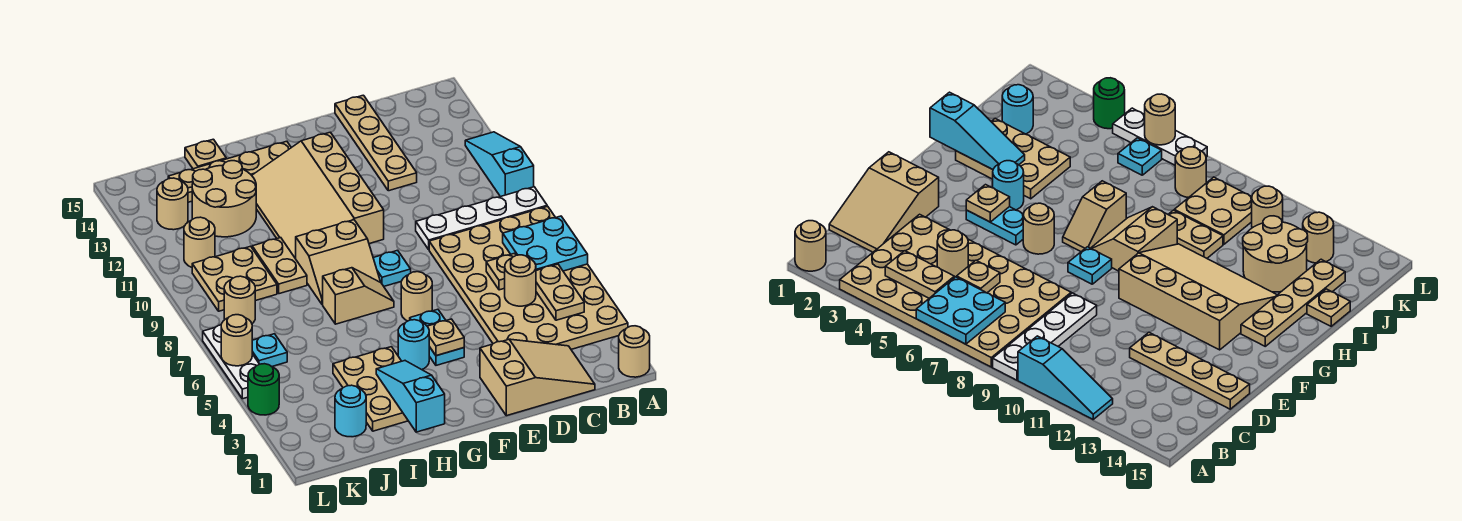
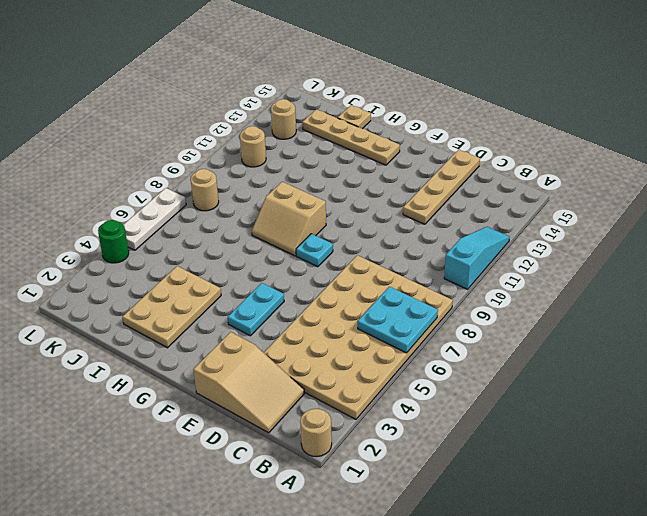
none -> white plate A9:D9 level 1
none -> tan round brick F6 level 1
none -> tan slope F10:H13 level 1 top F
none -> cyan round brick G4 level 1

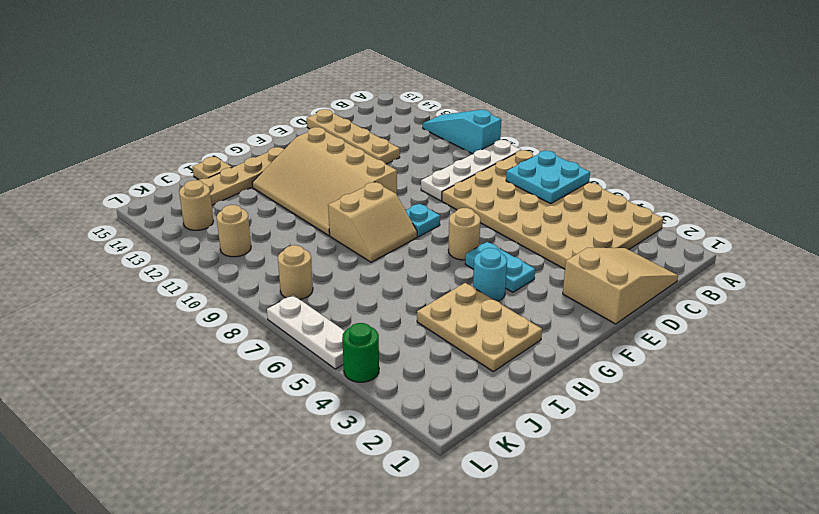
none -> tan round brick A1 level 1
none -> tan slope G7:H7 level 1 top H
none -> tan plate I9:I10 level 1
none -> tan round brick I12:J13 level 1

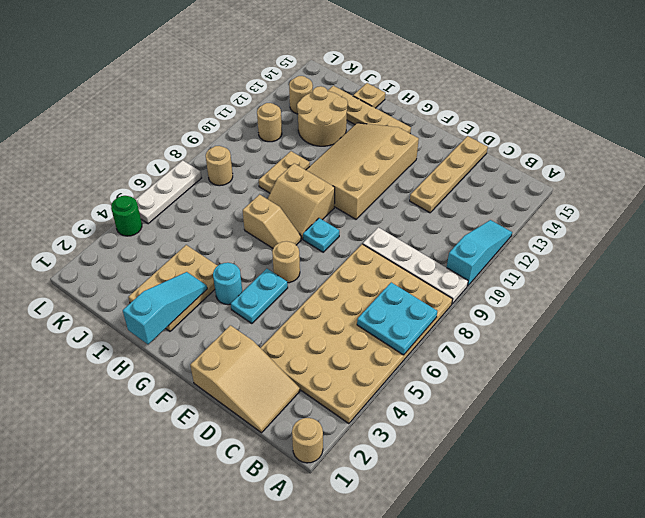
none -> cyan round brick J2 level 1
none -> tan plate J9:K10 level 1
none -> cyan plate K6 level 1
none -> tan plate B4:B5 level 2

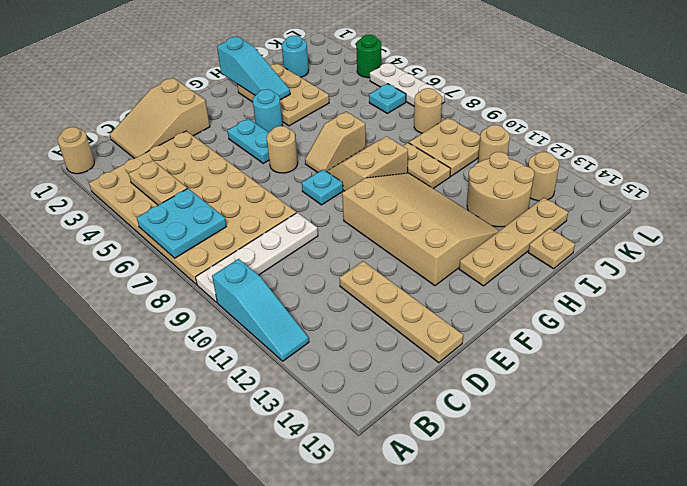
none -> tan round brick C5 level 2
none -> tan plate C6 level 2
none -> tan plate F4 level 2
none -> tan round brick L6 level 2

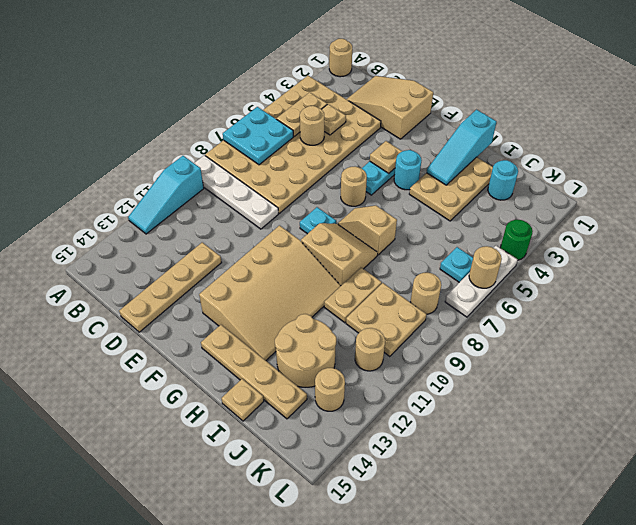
tan plate C4 level 2 -> tan plate C6 level 2

